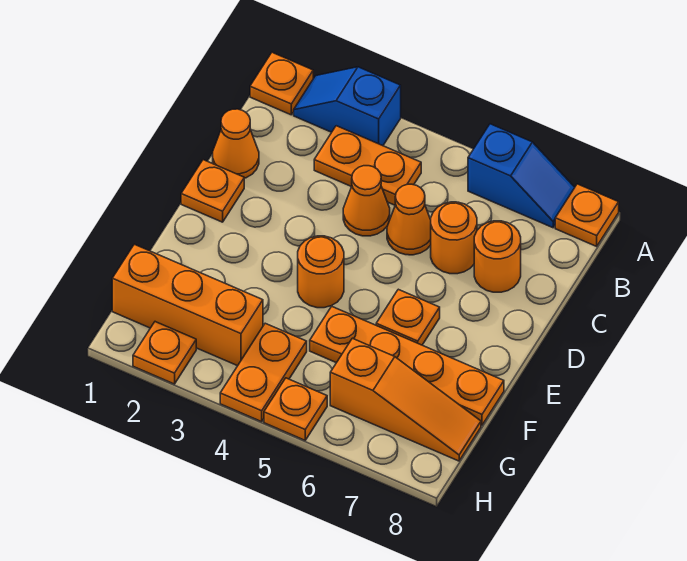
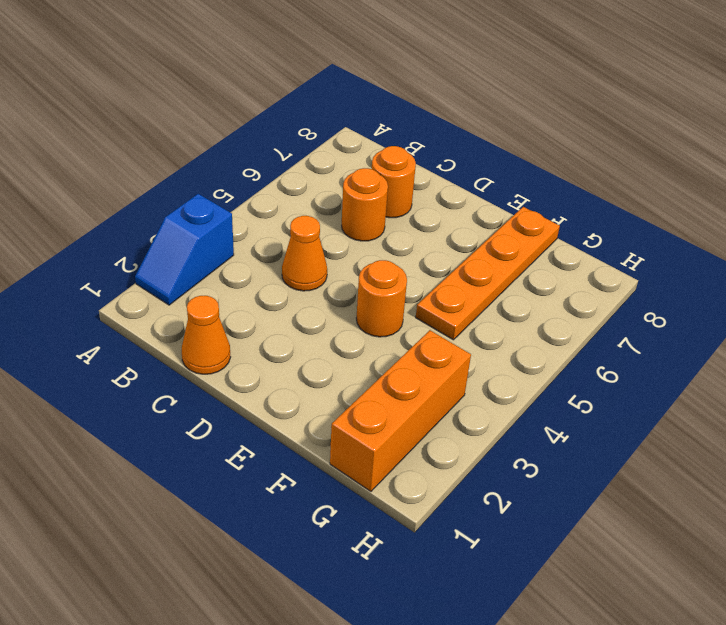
none -> orange plate A1 level 1
none -> blue slope A6:A7 level 1 top 6
none -> orange plate A8 level 1

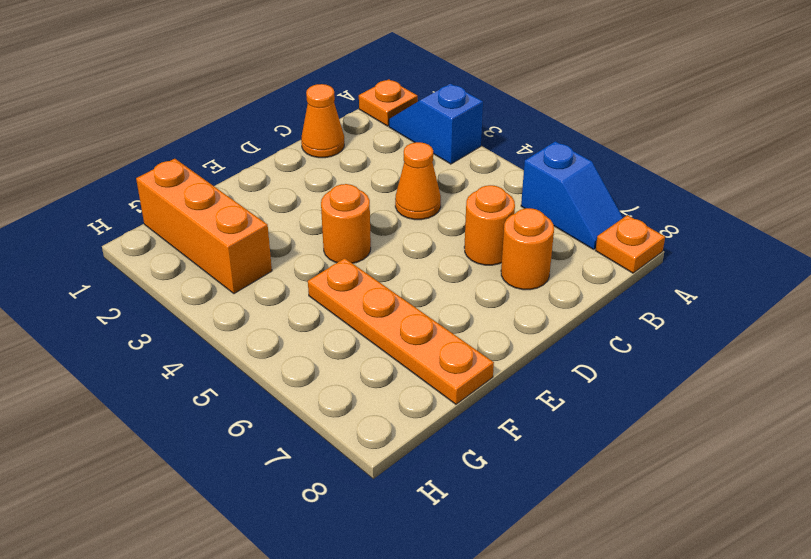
none -> orange plate B3:B4 level 1
none -> orange cone C5 level 1
none -> orange plate D1 level 1

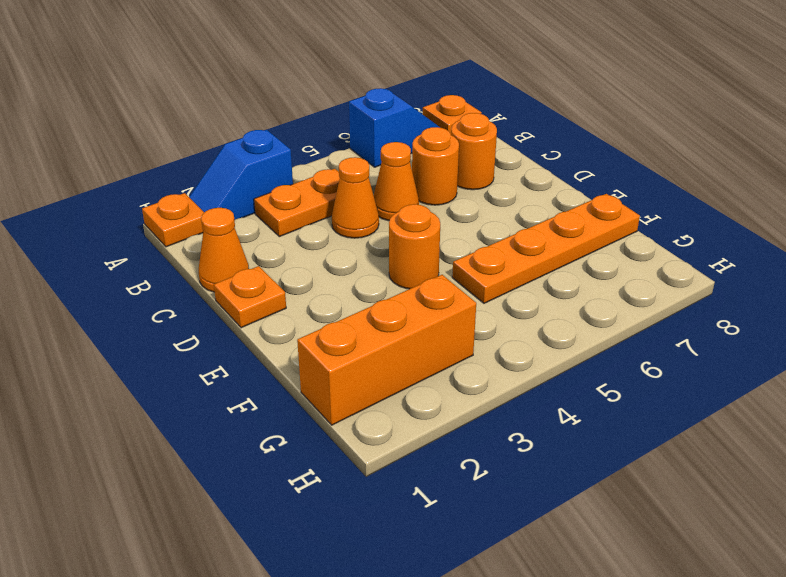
none -> orange plate E6 level 1
none -> orange plate G4:H4 level 1
none -> orange slope G6:G8 level 1 top 6

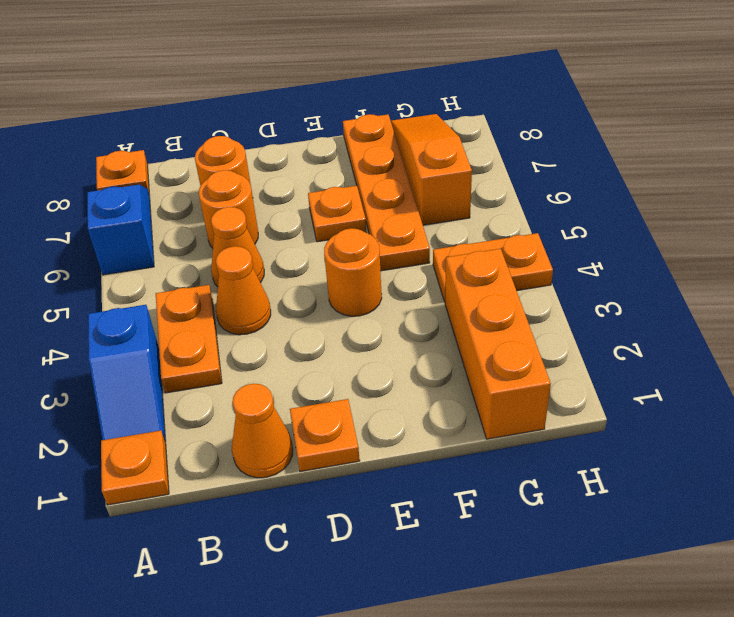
none -> orange plate H2 level 1
none -> orange plate H5 level 1

